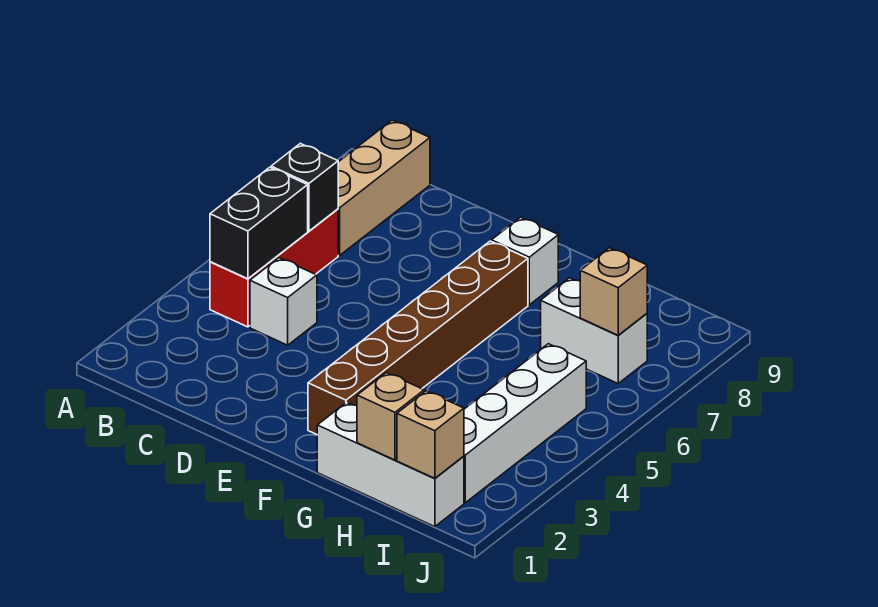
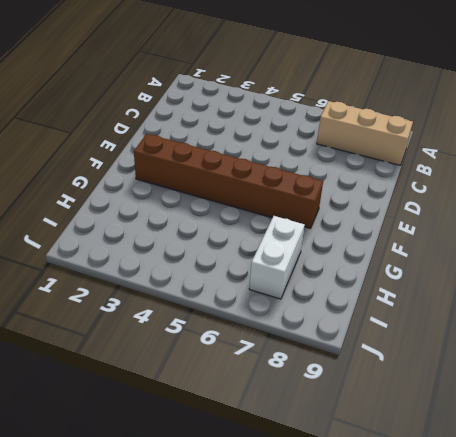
none -> red brick B4:B6 level 1
none -> white brick C4 level 1
none -> white brick F8 level 1

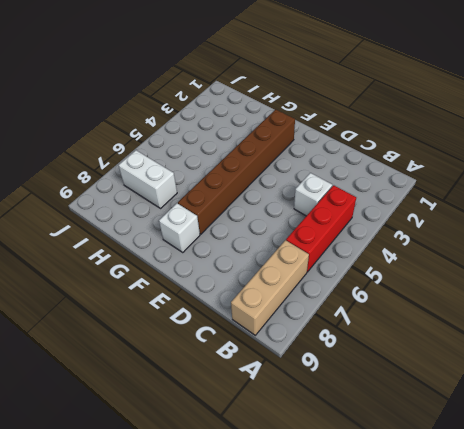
none -> white brick G1:I1 level 1
none -> white brick I2:I5 level 1
none -> black brick B4:B5 level 2

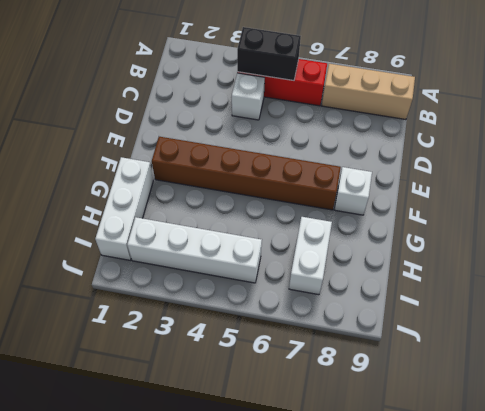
none -> black brick B6 level 2
none -> tan brick H1 level 2
none -> tan brick I1 level 2

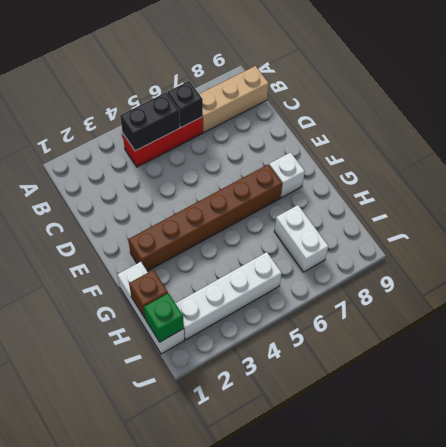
brown brick H1 level 2 -> tan brick H1 level 2
green brick I1 level 2 -> tan brick I1 level 2
none -> white brick C4 level 1
none -> tan brick I7 level 2

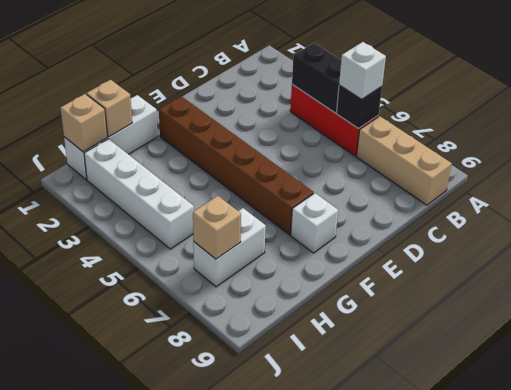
white brick B6 level 3 -> white brick C4 level 1

